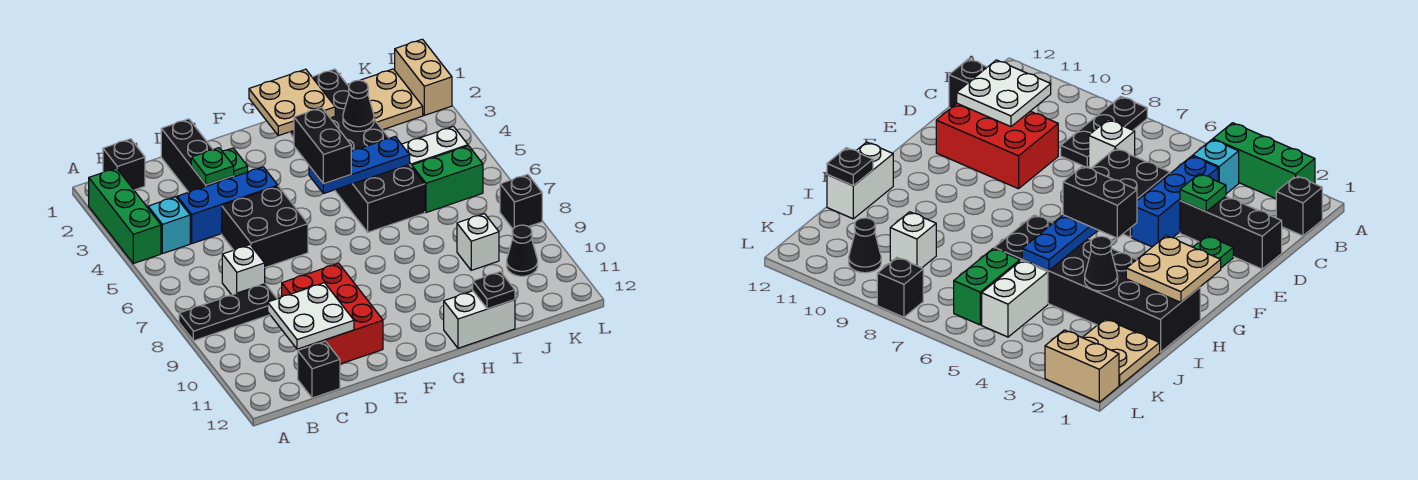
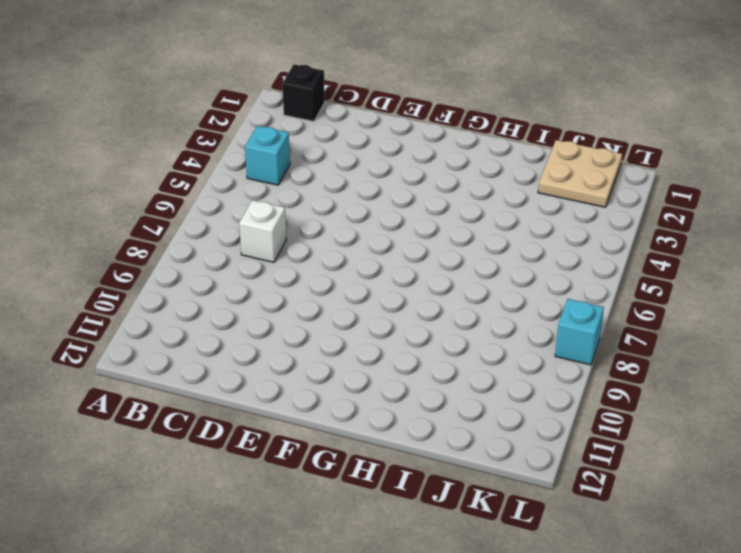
cyan brick L8 level 1 -> black brick L8 level 1
none -> green brick A2:A4 level 1
none -> black plate A8:C8 level 1
none -> blue brick C4:E4 level 1

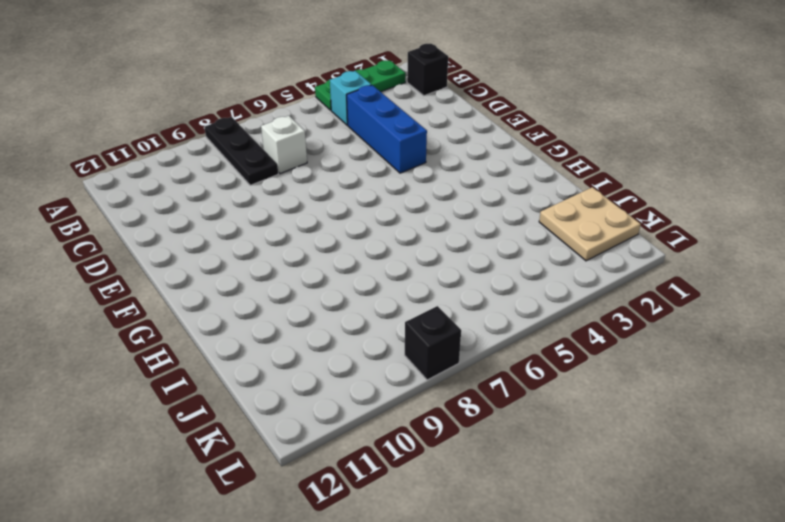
green plate A2:A4 level 1 -> green brick A2:A4 level 1
none -> black brick C12 level 1
none -> black brick D1:D3 level 1
none -> black brick D5:E6 level 1

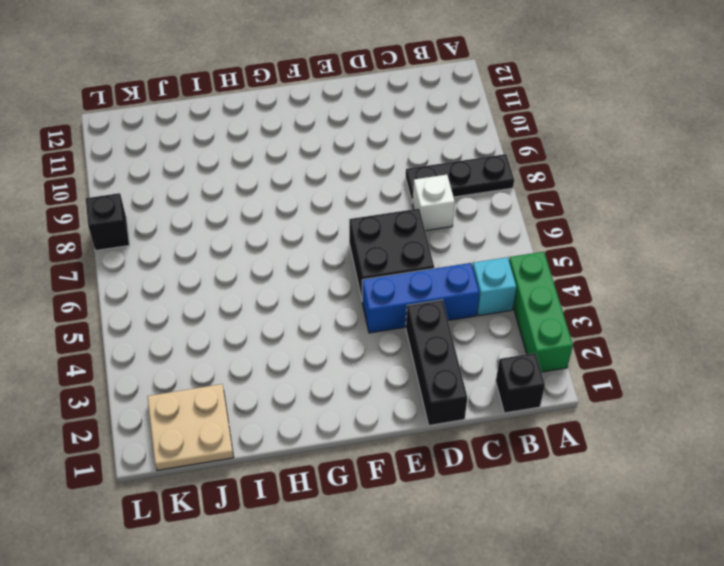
none -> black brick C12 level 1
none -> red brick D9:E11 level 1
none -> green plate E2 level 1

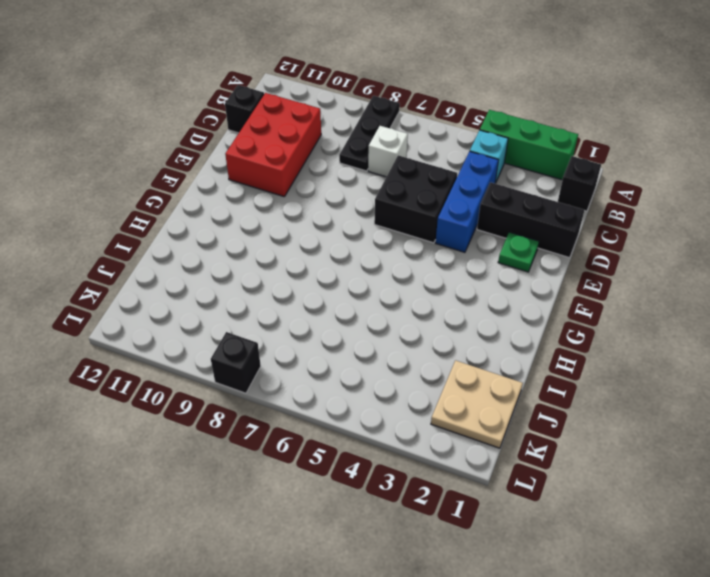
red brick C10:E11 level 1 -> red brick D9:E11 level 1
none -> black brick H1:I6 level 1
none -> white brick H12:I12 level 1
none -> white brick J5:K5 level 1

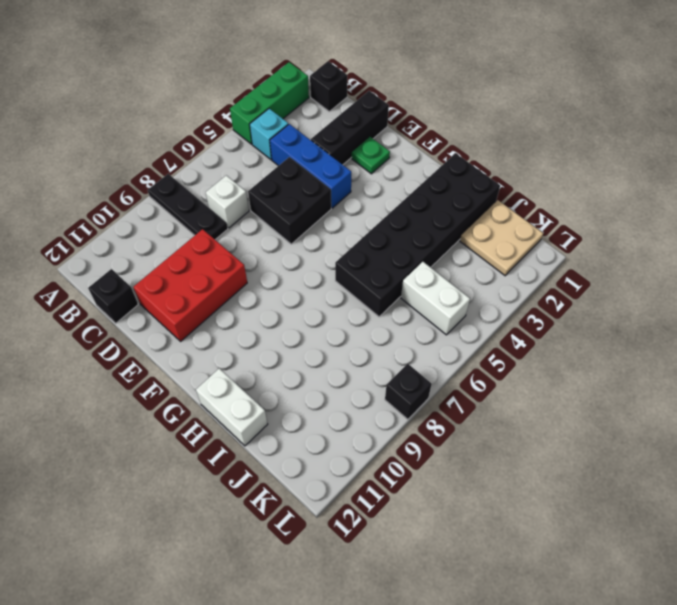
none -> green brick J6:K6 level 1
none -> white brick J9 level 1
none -> black cone K10 level 1

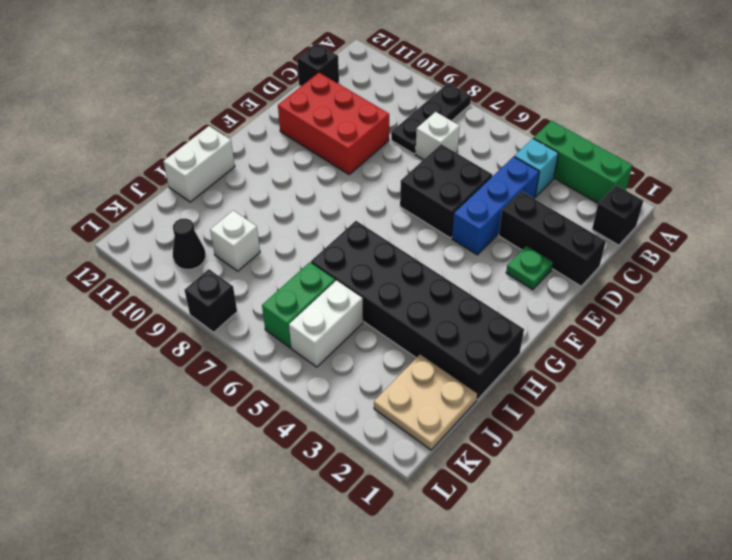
none -> tan brick L1:L2 level 1
none -> white plate C10:D11 level 2
none -> green plate D3 level 2

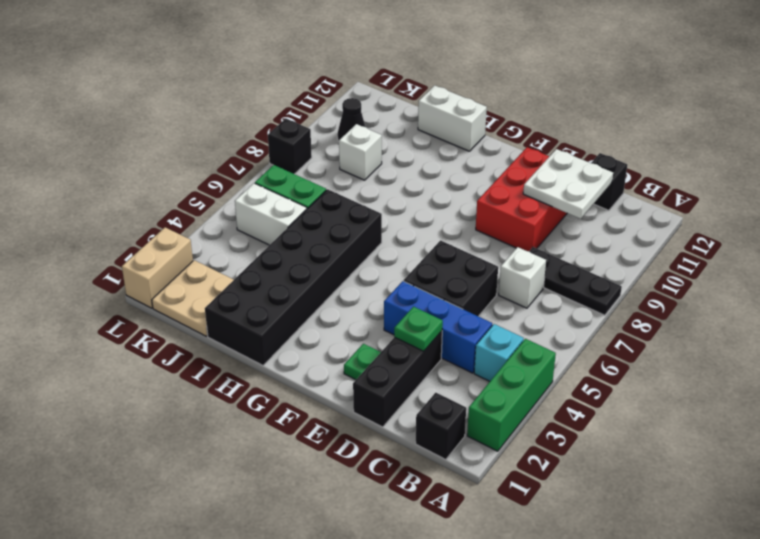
none -> tan plate G1:H2 level 2
none -> blue plate G5:I5 level 2
none -> black cone I3 level 2

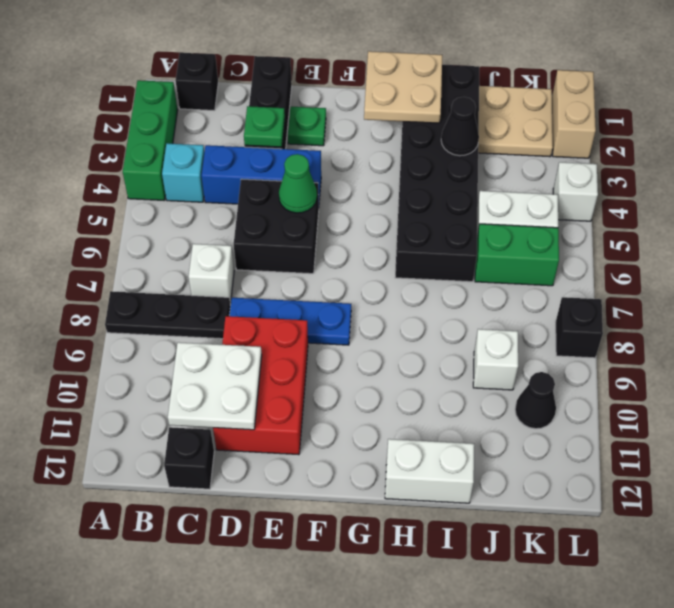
blue plate D8:F8 level 1 -> blue plate G5:I5 level 2
green cone E5 level 2 -> none
white brick L4 level 1 -> none
none -> black plate I12 level 2
none -> black brick G4:G5 level 3

